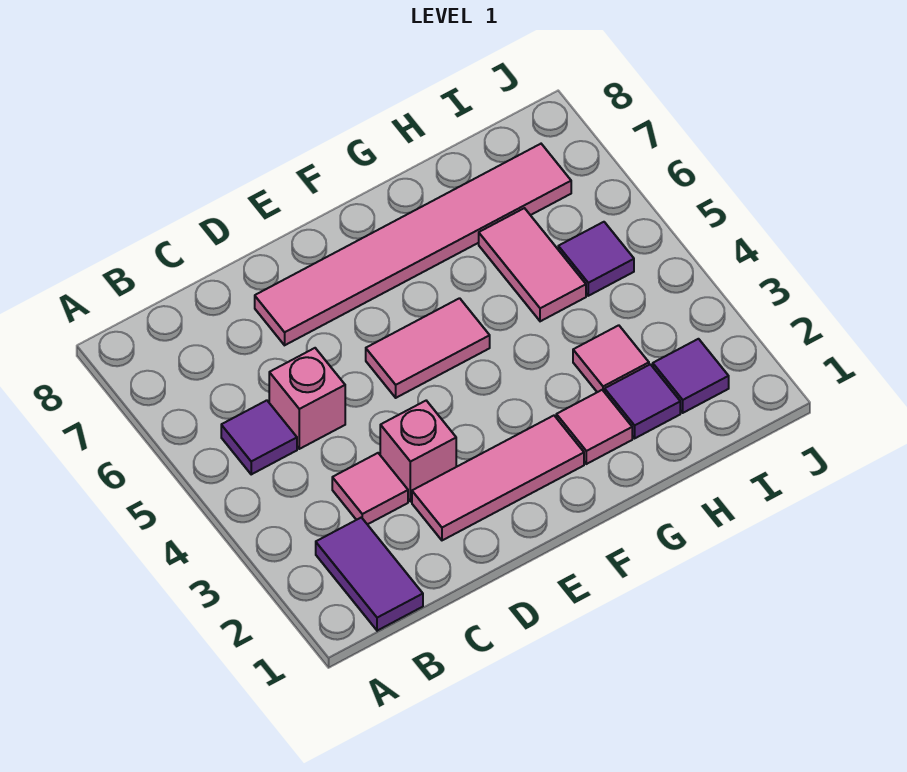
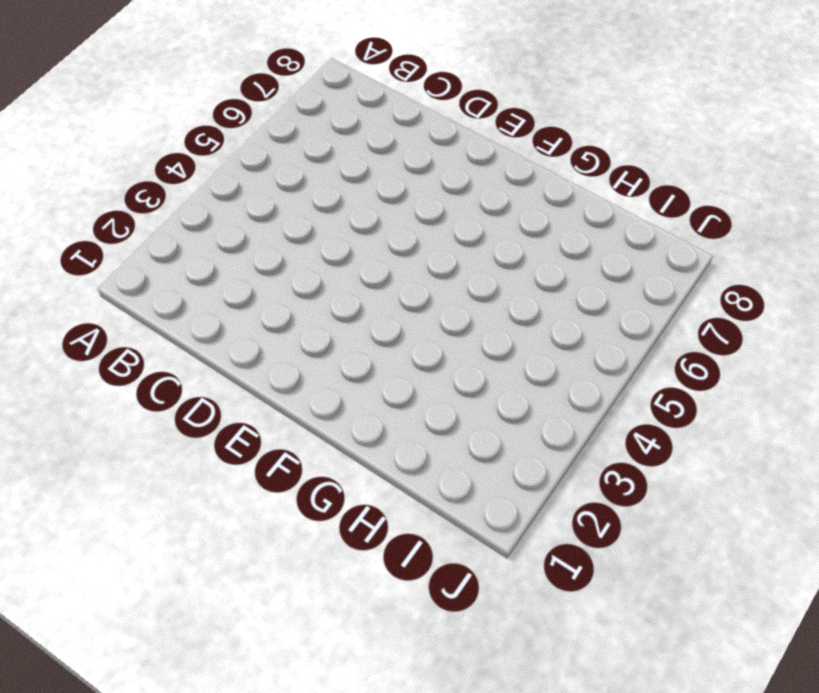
none -> purple tile B1:B2 level 1
none -> purple tile B5 level 1
none -> pink tile C3 level 1

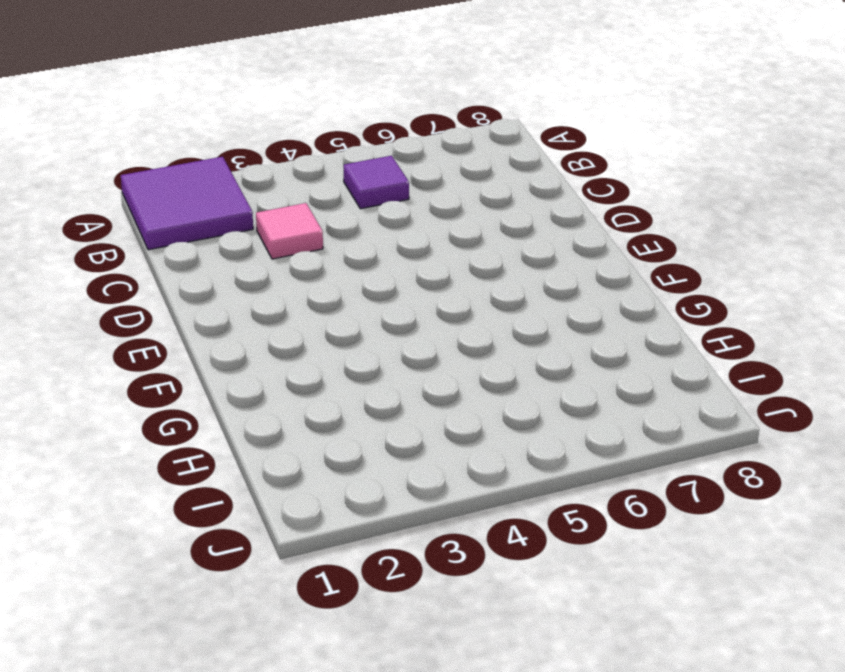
purple tile A1:B2 level 1 -> purple tile B1:B2 level 1
none -> pink brick C5 level 1
none -> pink tile D2:F2 level 1
none -> pink brick D3 level 1

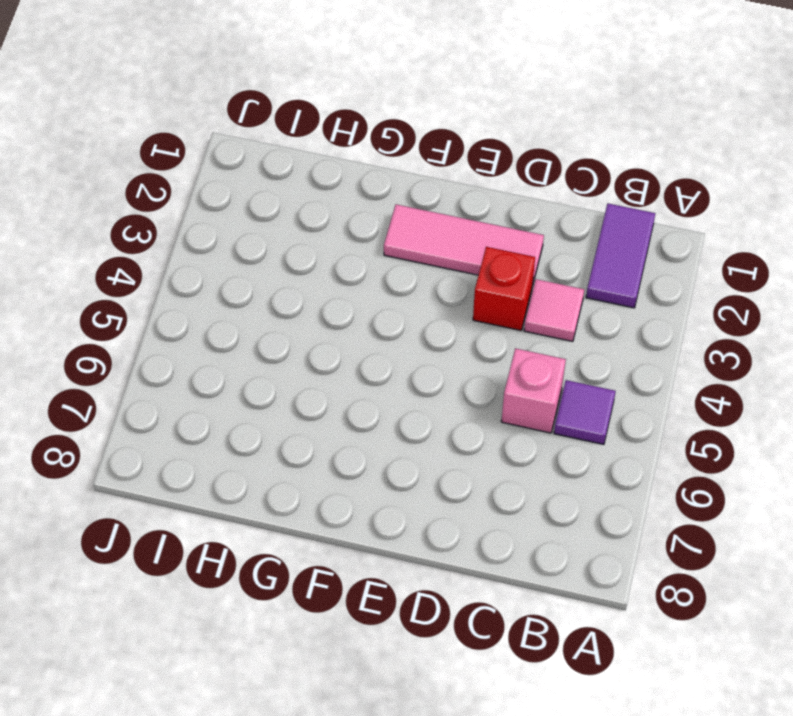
red brick D3 level 1 -> pink brick D3 level 1
none -> pink tile D7:I7 level 1
none -> pink tile E5:F5 level 1
none -> pink tile G2 level 1

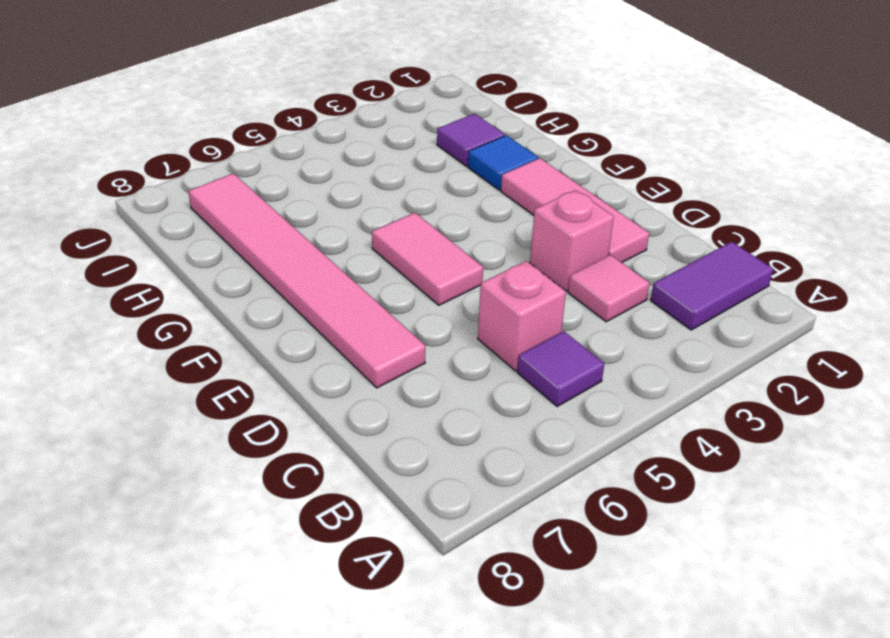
blue tile G2 level 1 -> pink tile G2 level 1
none -> pink tile H3 level 1
none -> pink tile H5:H6 level 1
none -> purple tile I2 level 1

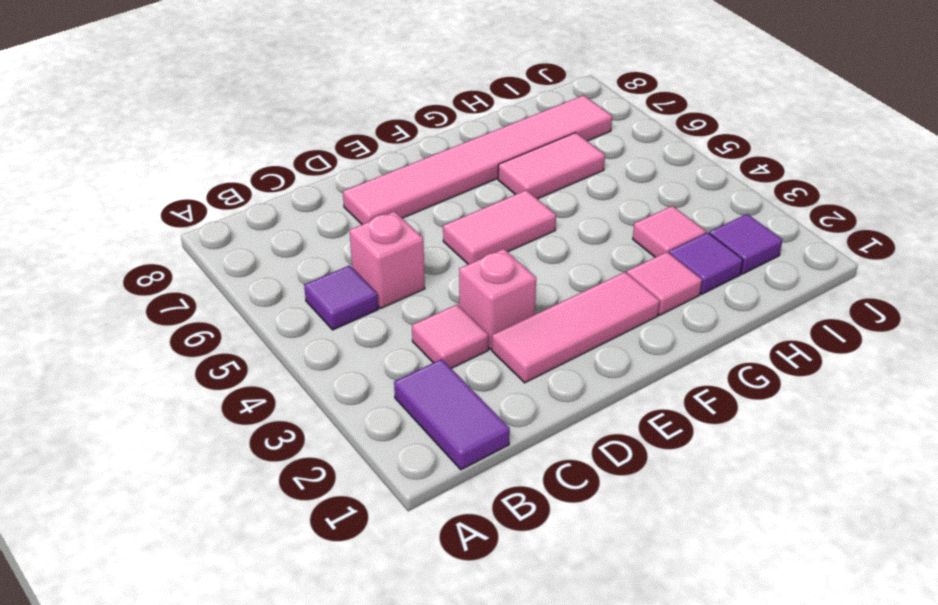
pink tile G6:H6 level 1 -> pink tile H5:H6 level 1
none -> purple tile I5 level 1

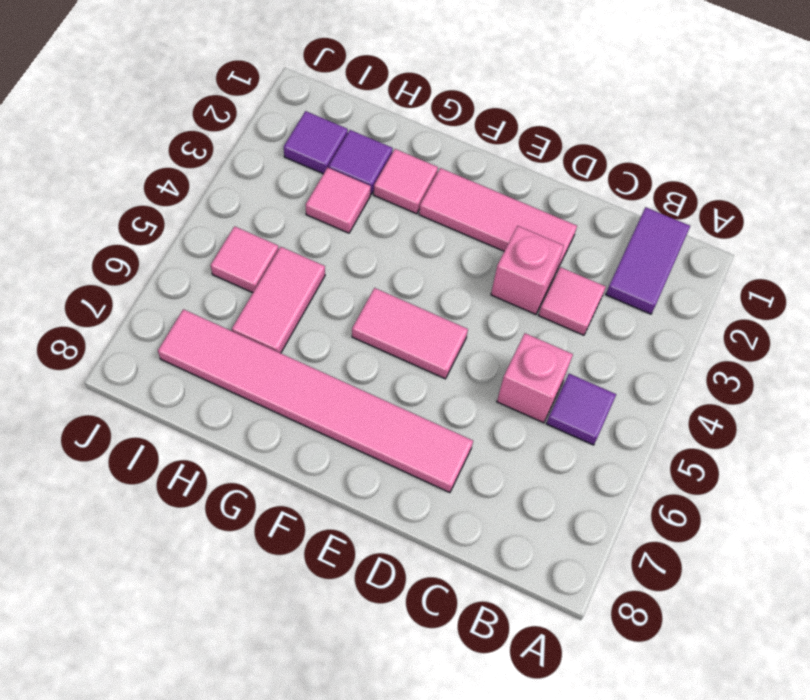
pink tile I5 level 1 -> purple tile I5 level 1

